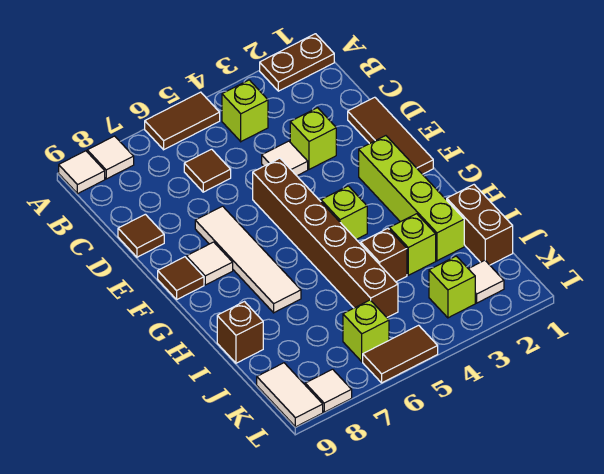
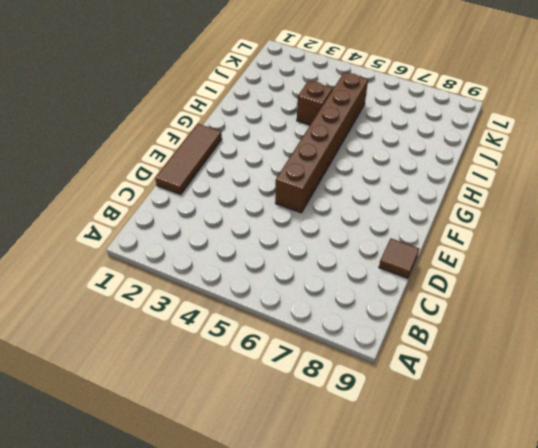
none -> brown plate A1:A2 level 1
none -> brown tile A5:A6 level 1
none -> white tile A8 level 1

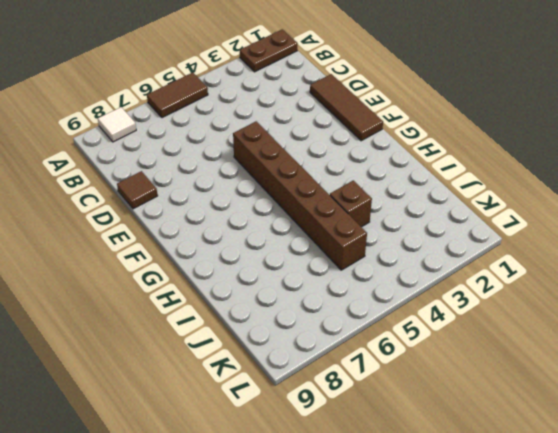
none -> white tile A9 level 1
none -> lime brick B4 level 1
none -> brown tile C6 level 1

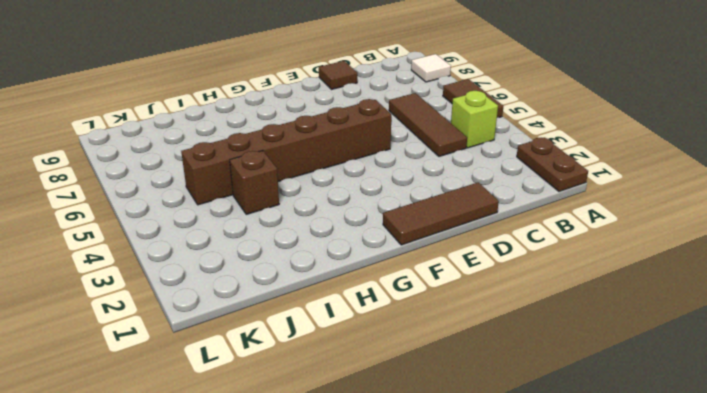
brown tile C4:C6 level 1 -> brown tile C6 level 1
none -> white tile A9 level 1
none -> lime brick D3 level 1
none -> white tile D4 level 1

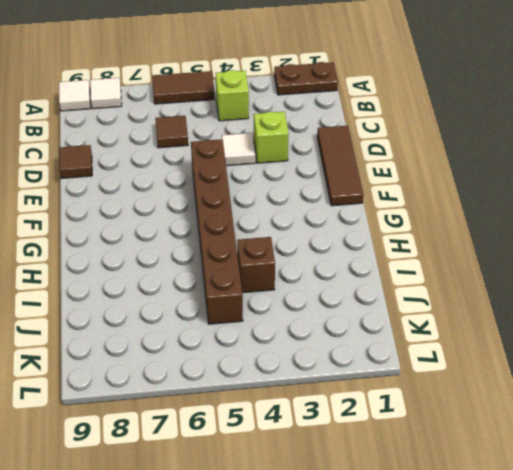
none -> white tile E7:H7 level 1
none -> lime brick F2:I2 level 1
none -> white tile F8 level 1

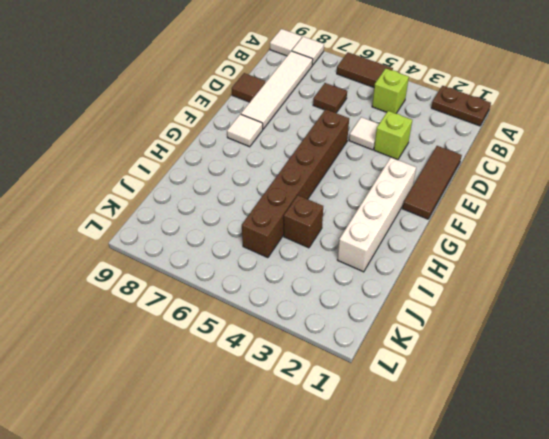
white tile B8:E8 level 1 -> white tile E7:H7 level 1
white brick F2:I2 level 1 -> lime brick F2:I2 level 1
none -> brown tile F9 level 1
none -> lime brick G4 level 1
none -> brown brick I1:J1 level 1

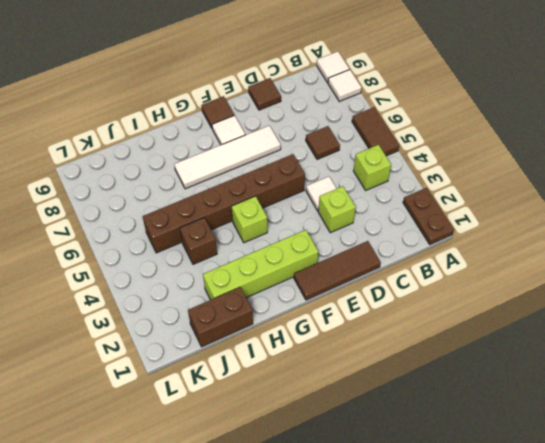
none -> lime brick I3 level 1
none -> brown brick I9 level 1
none -> white tile K2 level 1

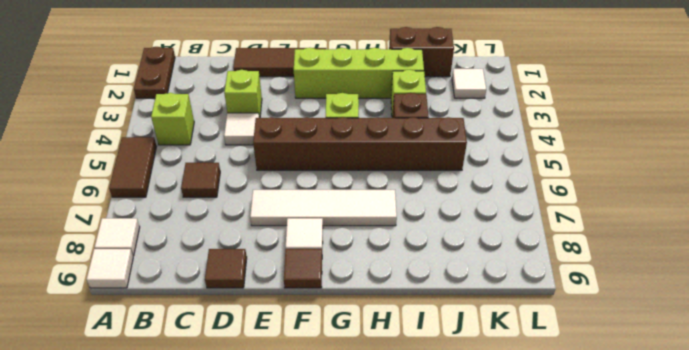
none -> brown brick I9 level 1
none -> lime brick K3 level 1
none -> lime brick K6 level 1

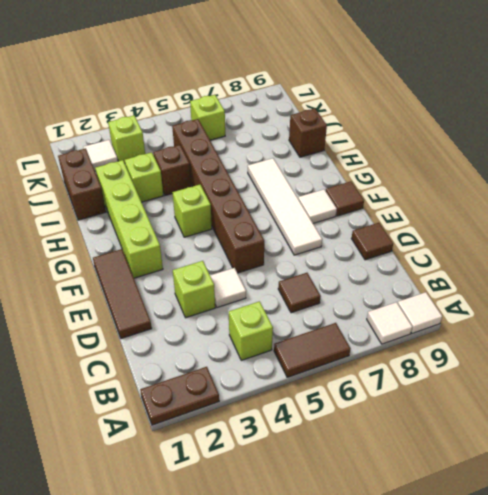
none -> white tile K9:L9 level 1
none -> brown tile L5:L6 level 1
none -> white tile L8 level 1

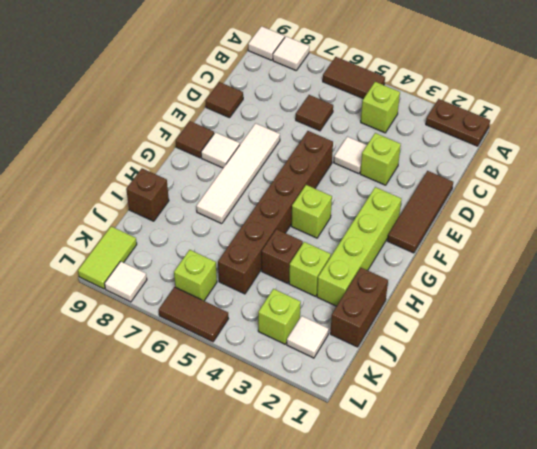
lime tile K9:L9 level 1 -> white tile K9:L9 level 1

